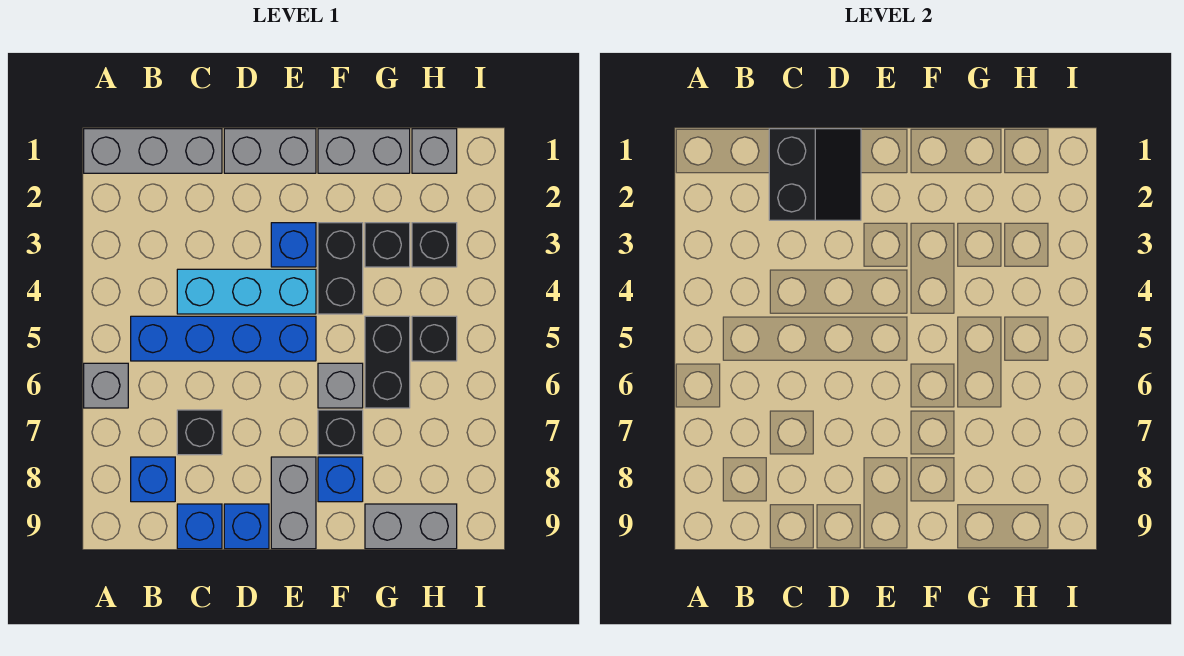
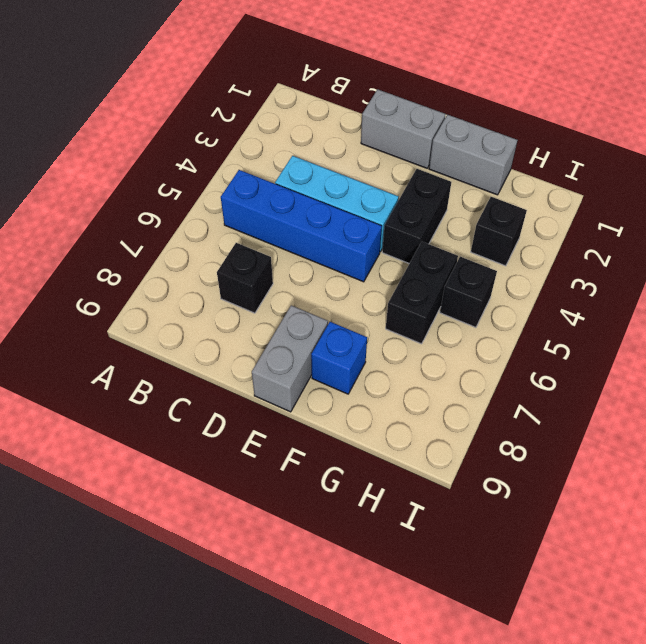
none -> grey brick A1:C1 level 1
none -> grey brick A6 level 1
none -> blue brick B8 level 1

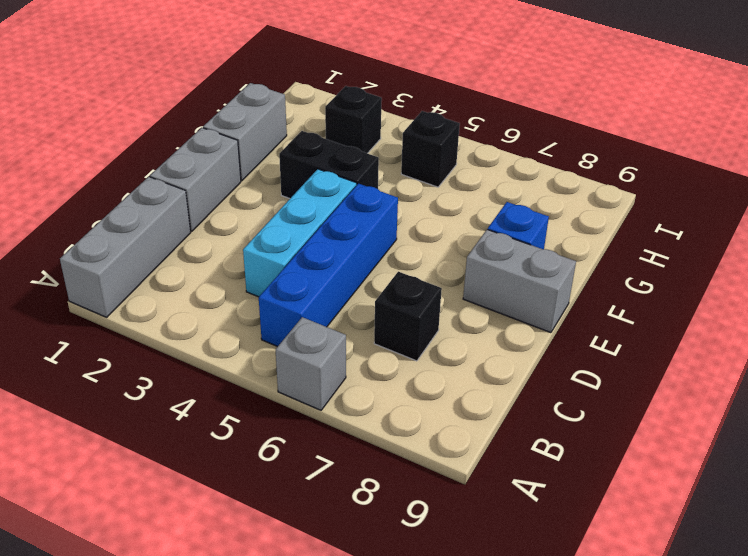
none -> blue brick B8 level 1
none -> blue brick C9 level 1
none -> blue brick D9 level 1

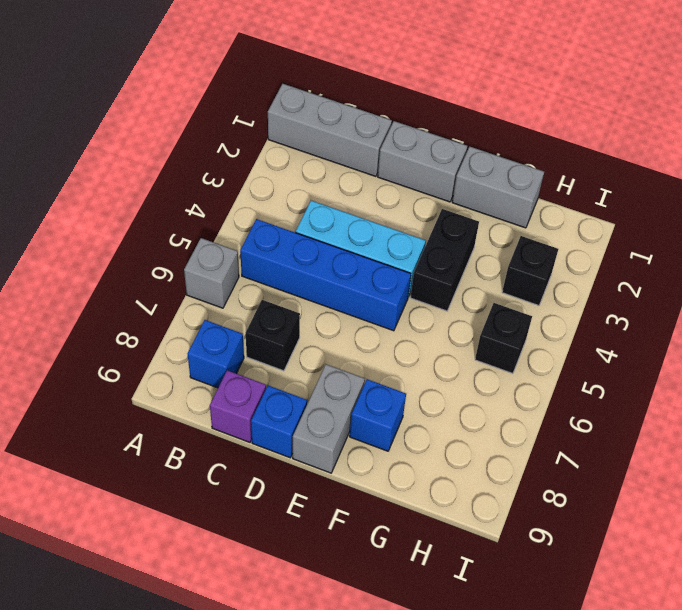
purple brick C9 level 1 -> blue brick C9 level 1
none -> blue brick E3 level 1
none -> grey brick F6 level 1
none -> black brick F7 level 1

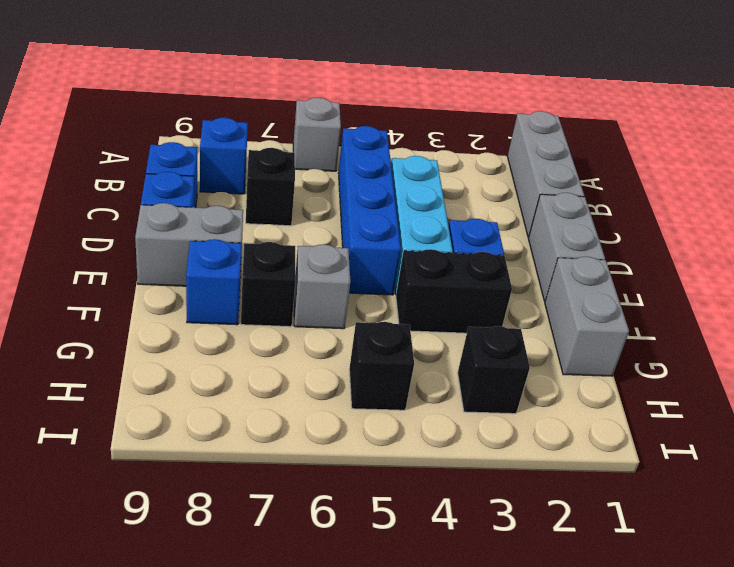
none -> black brick G3 level 1
none -> black brick G5:G6 level 1
none -> grey brick G9:H9 level 1

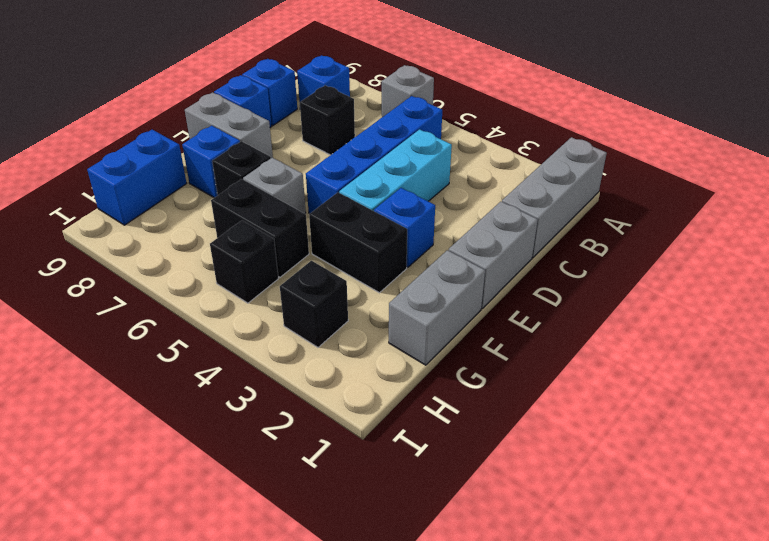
blue brick G9:H9 level 1 -> grey brick G9:H9 level 1
none -> black brick G3 level 1
none -> grey brick H1 level 1
none -> black slope C1:D2 level 2 top C

